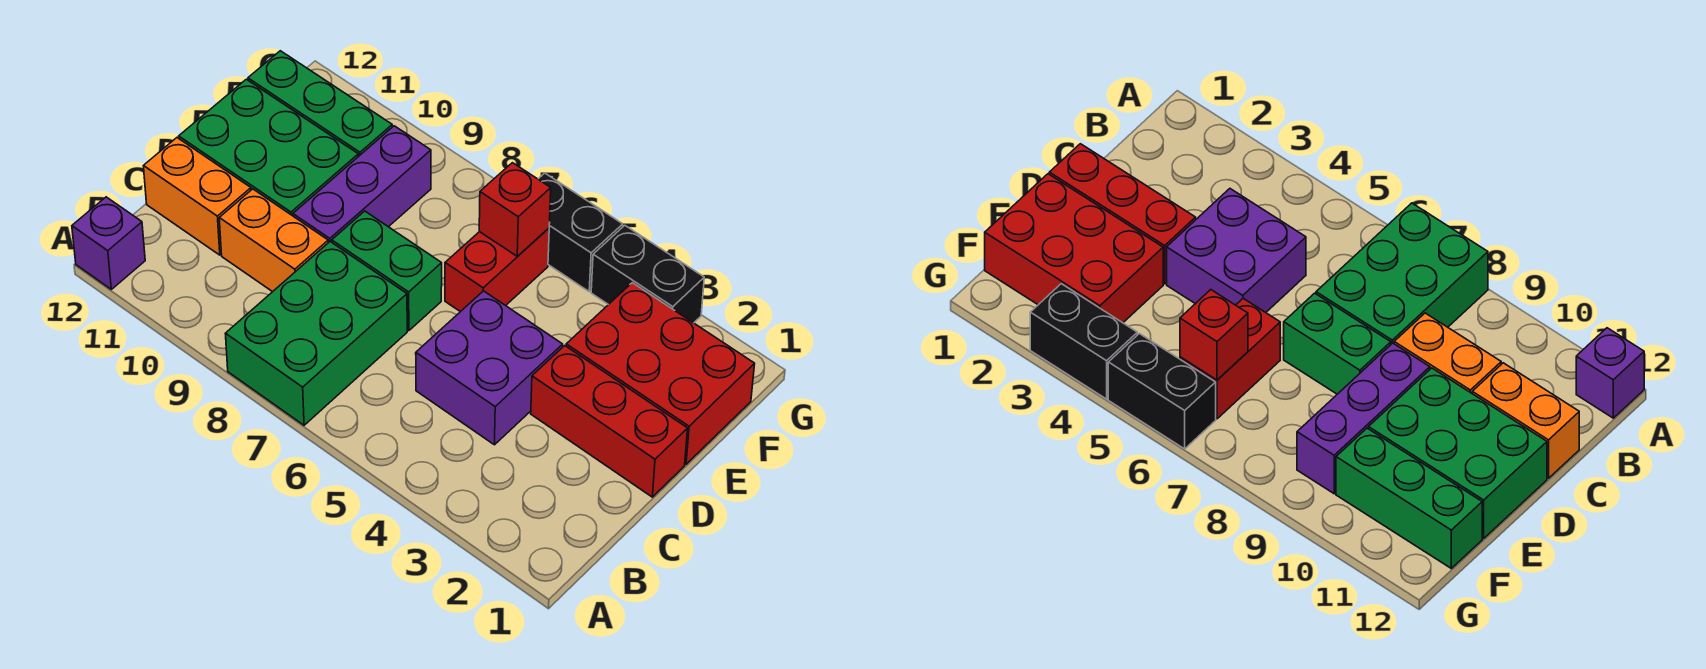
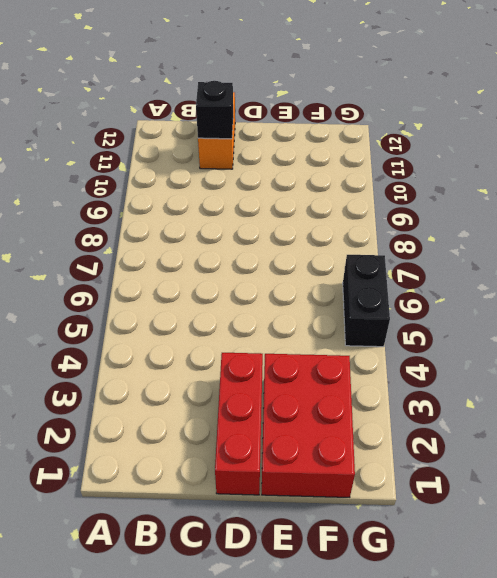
black brick C11 level 2 -> none
none -> green brick A7:C8 level 1
none -> purple brick A12 level 1
none -> purple brick C4:D5 level 1

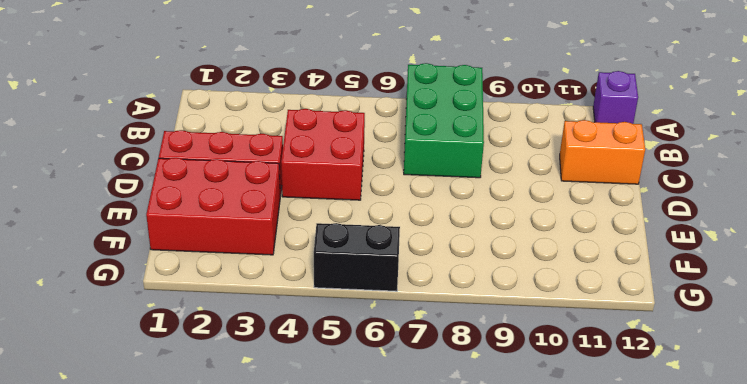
red brick C4:D5 level 1 -> purple brick C4:D5 level 1
none -> orange brick C9:C10 level 1
none -> green brick D7:D8 level 1
none -> purple brick D9:F9 level 1

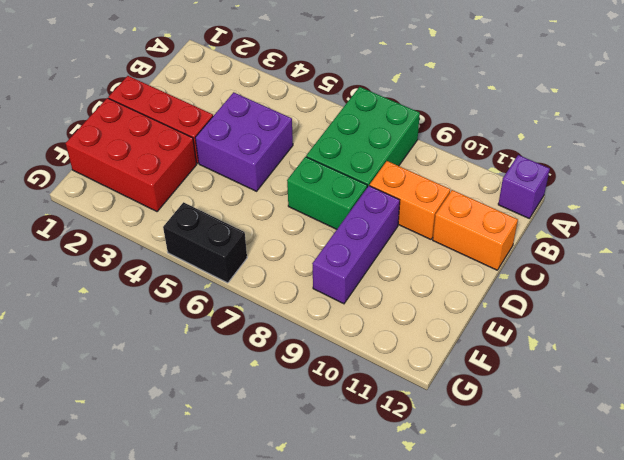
none -> green brick D10:E12 level 1
none -> red brick E6:F6 level 1
none -> green brick F10:F12 level 1

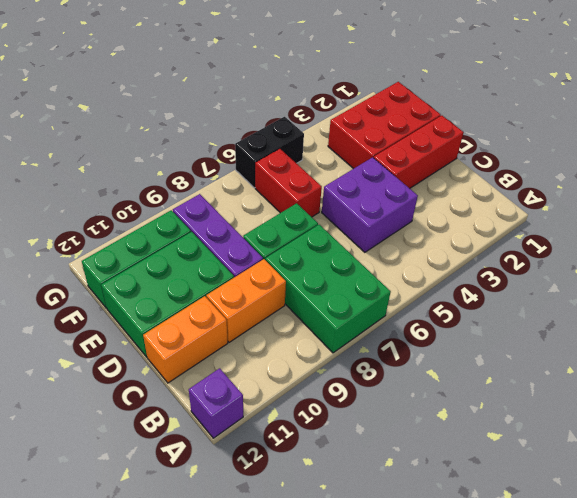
none -> black brick G3:G4 level 1
none -> red brick F6 level 2

